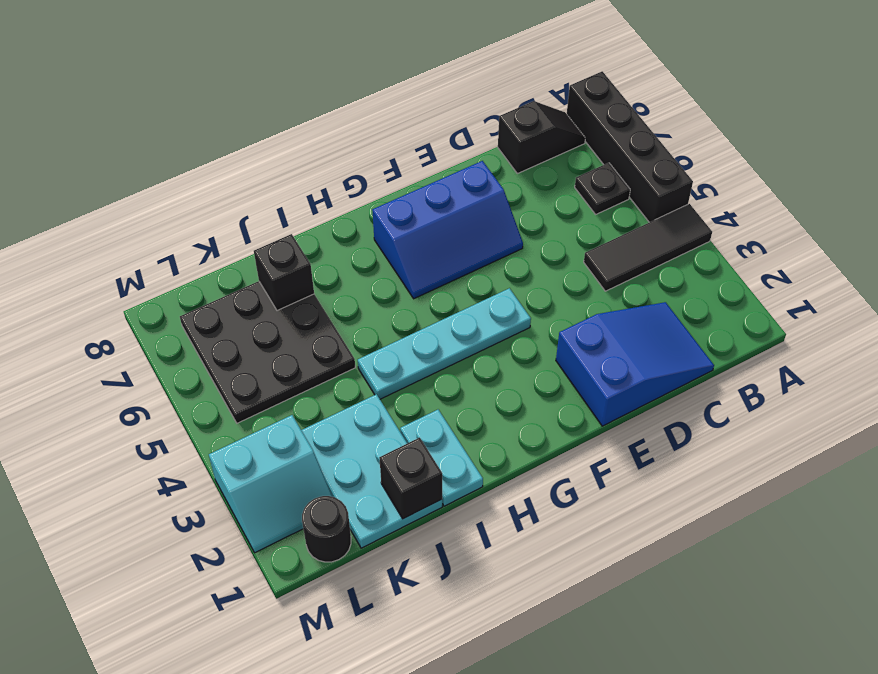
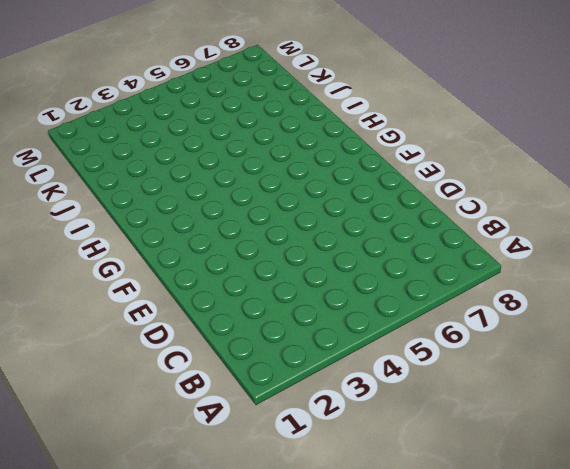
none -> black tile A4:C4 level 1
none -> black brick A5:A8 level 1
none -> black plate B6 level 1

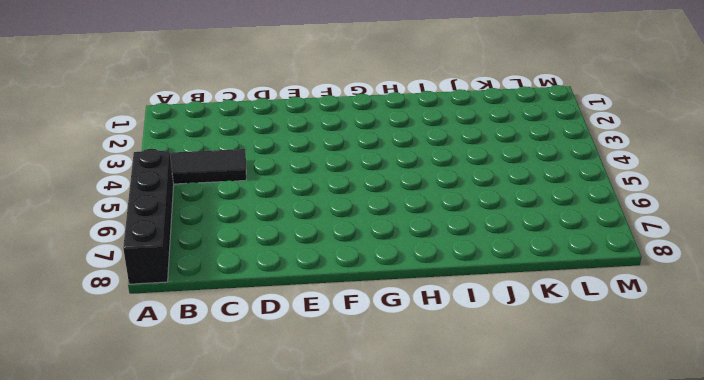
none -> black plate B6 level 1
none -> black slope B8:C8 level 1 top C
none -> blue slope C1:E2 level 1 top E

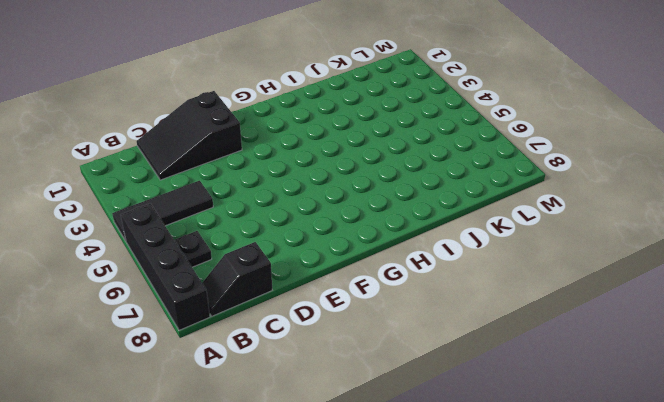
black slope C1:E2 level 1 top E -> blue slope C1:E2 level 1 top E
none -> blue slope E6:G7 level 1 top 7
none -> cyan plate F4:I4 level 1
none -> cyan plate I1:I2 level 1

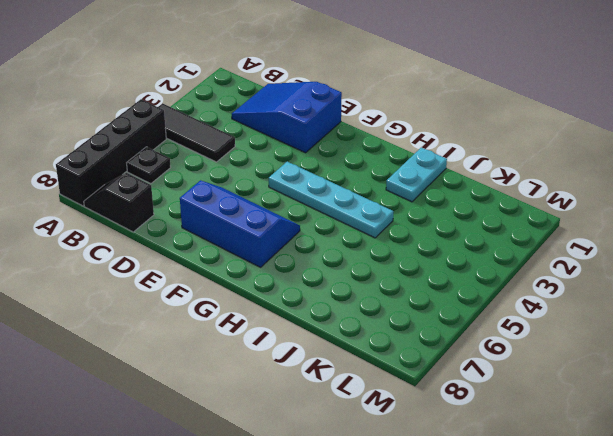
none -> cyan plate J1:K3 level 1
none -> black plate J5:L7 level 1
none -> black round brick L1 level 1

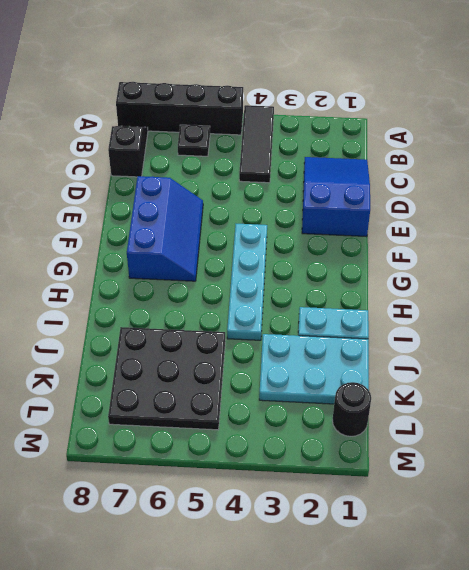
none -> cyan slope L2:M3 level 1 top 3
none -> black brick J1 level 2
none -> black brick J7 level 2

